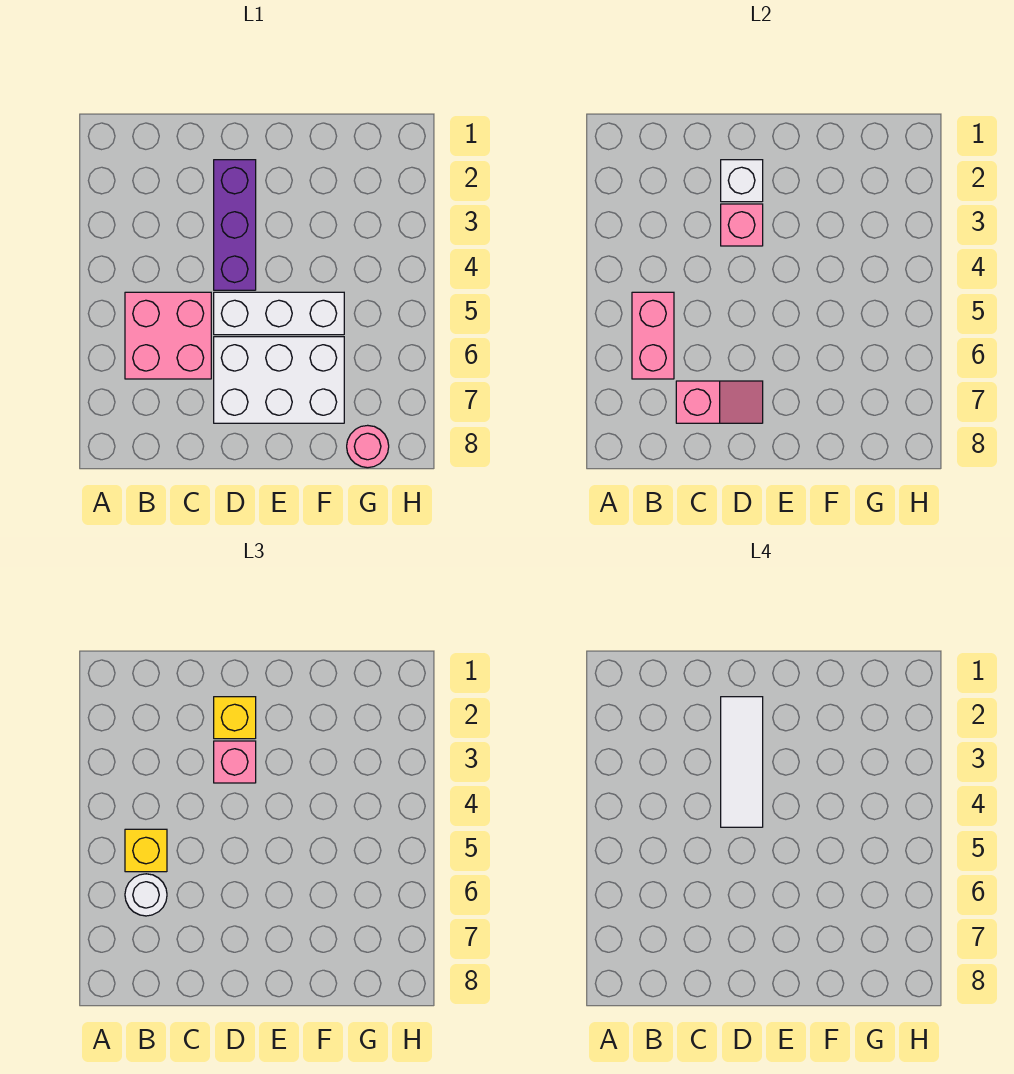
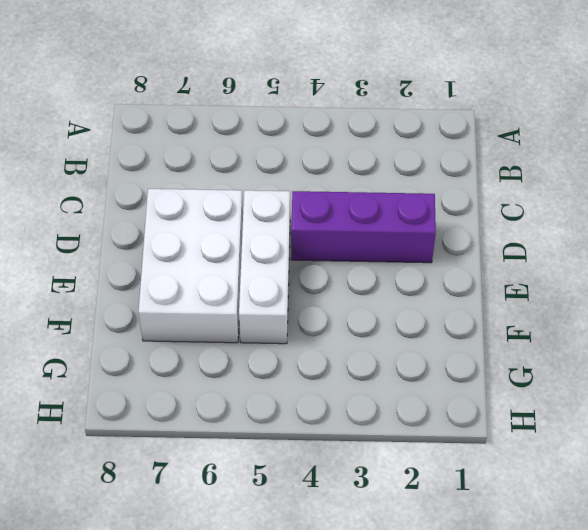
none -> pink brick B5:C6 level 1
none -> pink round brick G8 level 1
none -> pink brick B5:B6 level 2

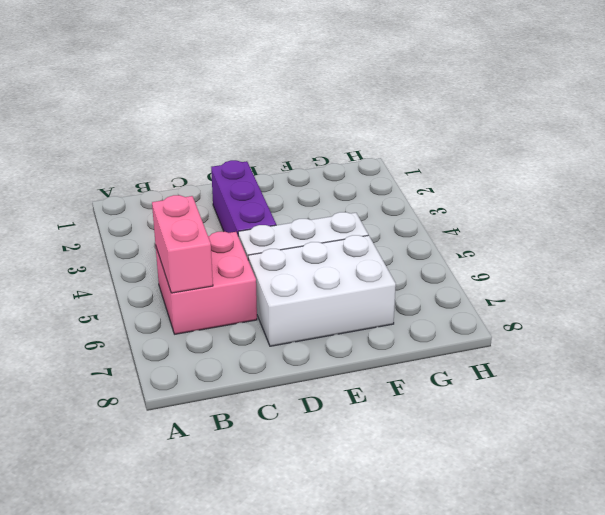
none -> pink round brick G8 level 1
none -> pink slope C7:D7 level 2 top C
none -> white brick D2 level 2

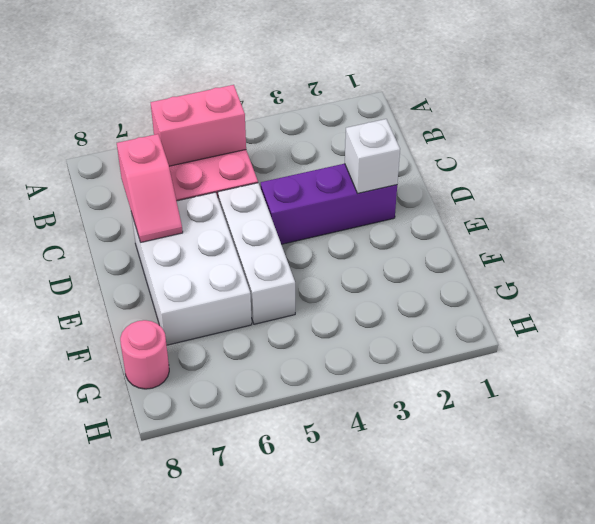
none -> pink brick D3 level 2
none -> yellow brick B5 level 3
none -> white round brick B6 level 3

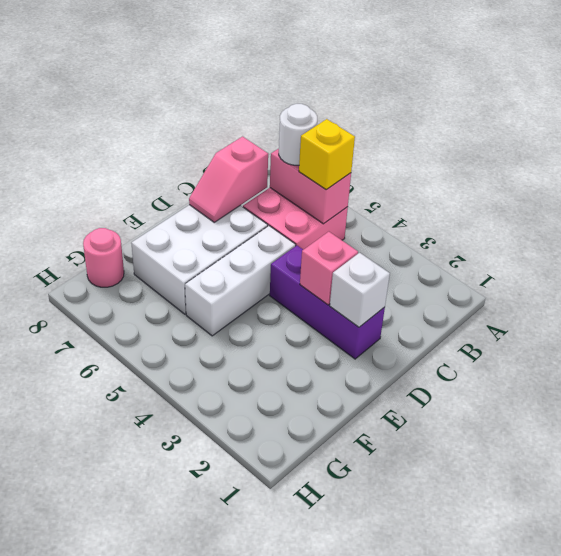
none -> yellow brick D2 level 3
none -> pink brick D3 level 3
none -> white tile D2:D4 level 4

